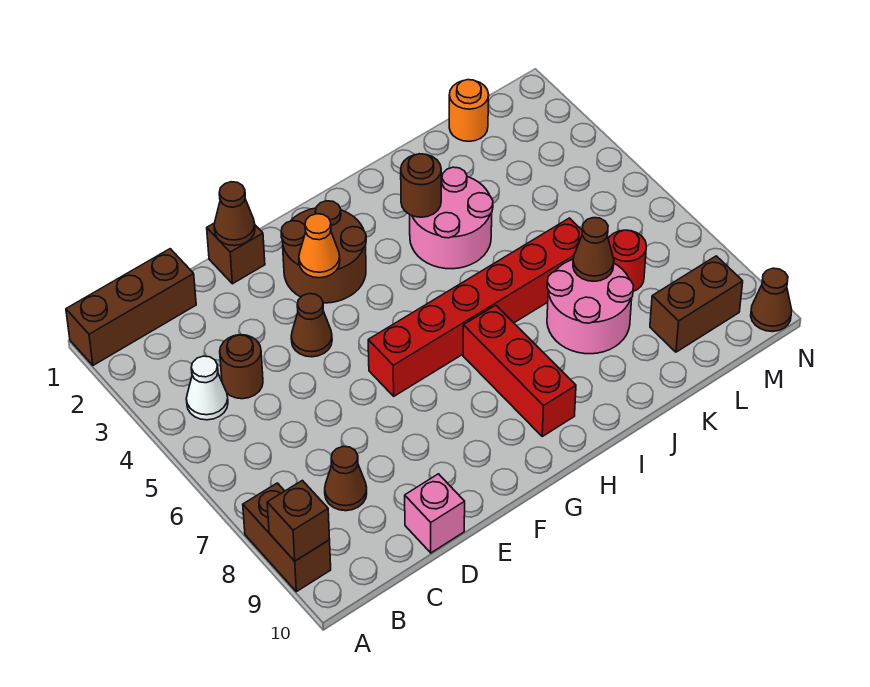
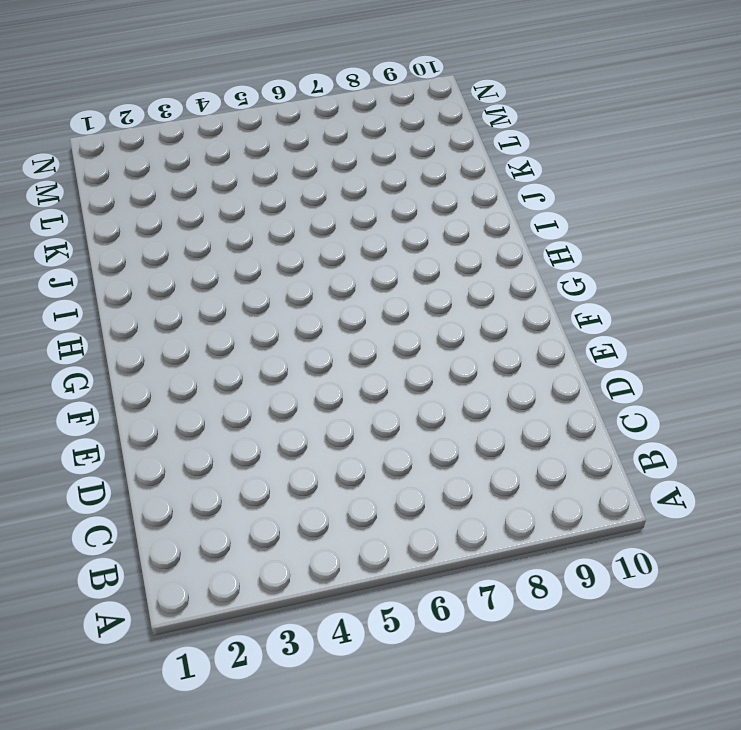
none -> brown brick A1:C1 level 1
none -> brown brick A8:A9 level 1
none -> white cone B4 level 1

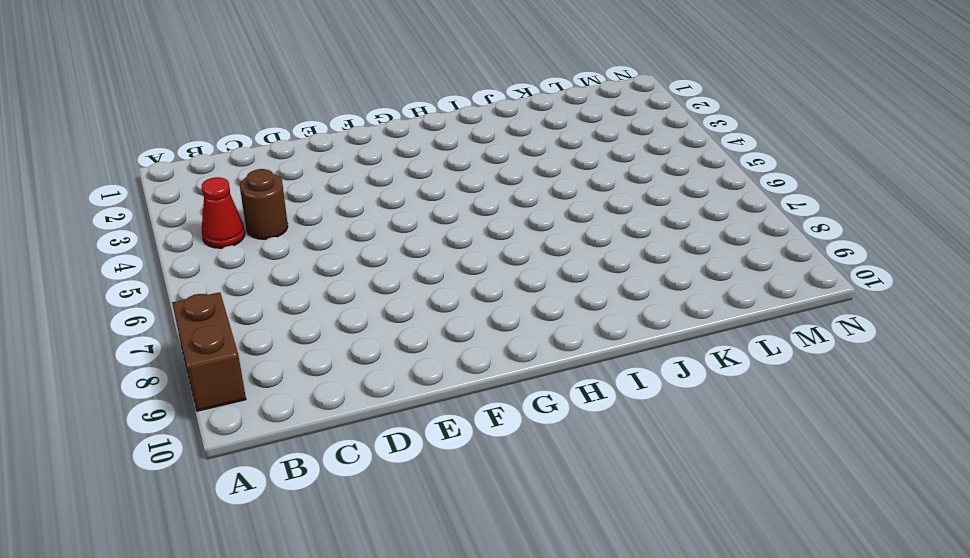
red cone B4 level 1 -> white cone B4 level 1
none -> brown brick A1:C1 level 1
none -> brown cone C8 level 1
none -> pink brick D10 level 1

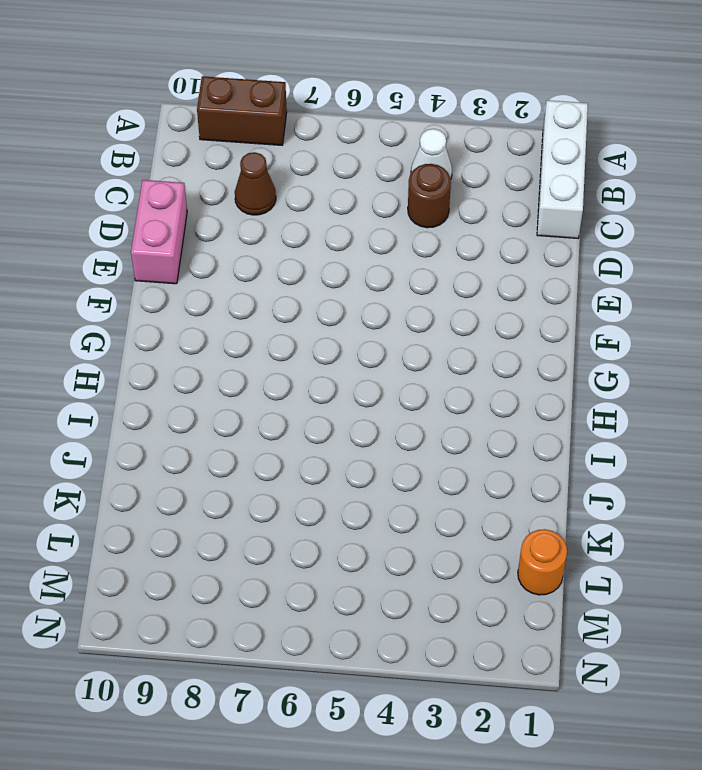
white brick A1:C1 level 1 -> brown brick A1:C1 level 1
pink brick D10:E10 level 1 -> pink brick D10 level 1
none -> brown brick E1 level 1
none -> brown cone E4 level 1
none -> brown round brick F2:G3 level 1

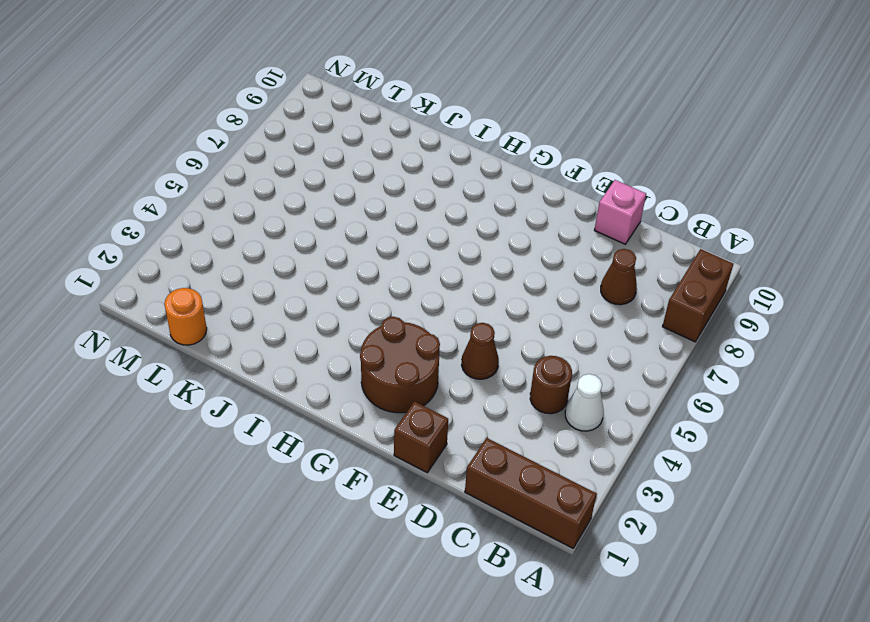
none -> red brick F6:K6 level 1
none -> red brick H7:H9 level 1
none -> pink round brick I3:J4 level 1

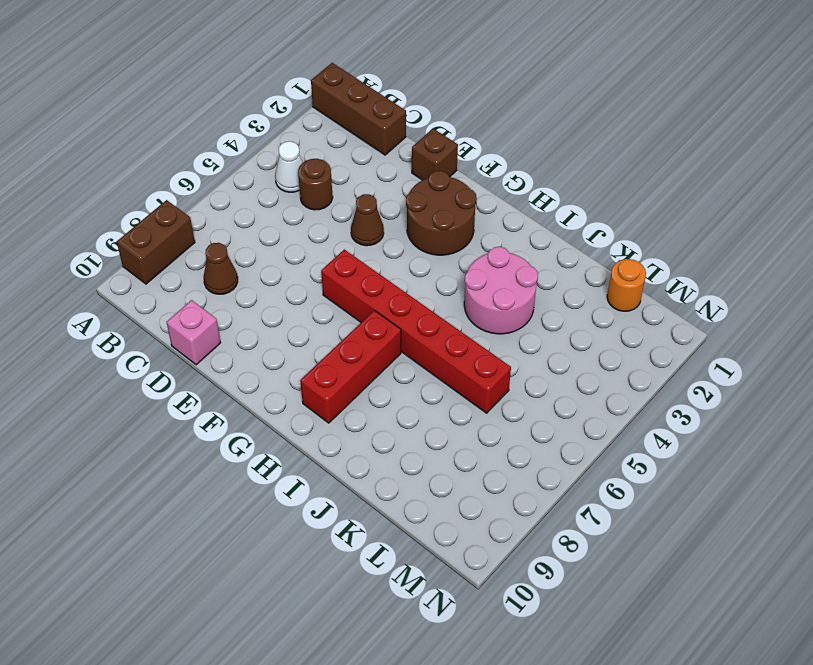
none -> pink round brick J7:K8 level 1
none -> red round brick L7 level 1
none -> brown brick L9:M9 level 1

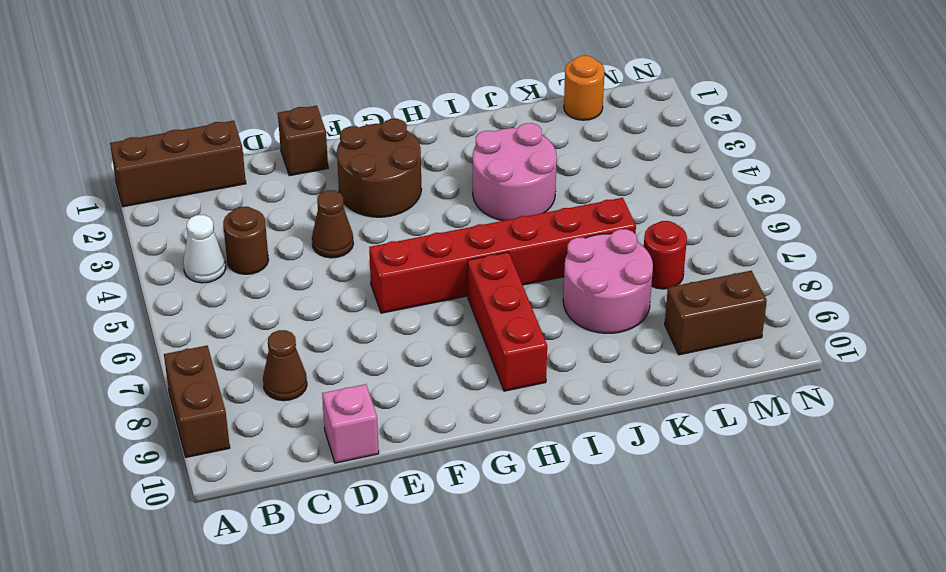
none -> brown cone N10 level 1
none -> brown brick A9 level 2
none -> brown cone E1 level 2

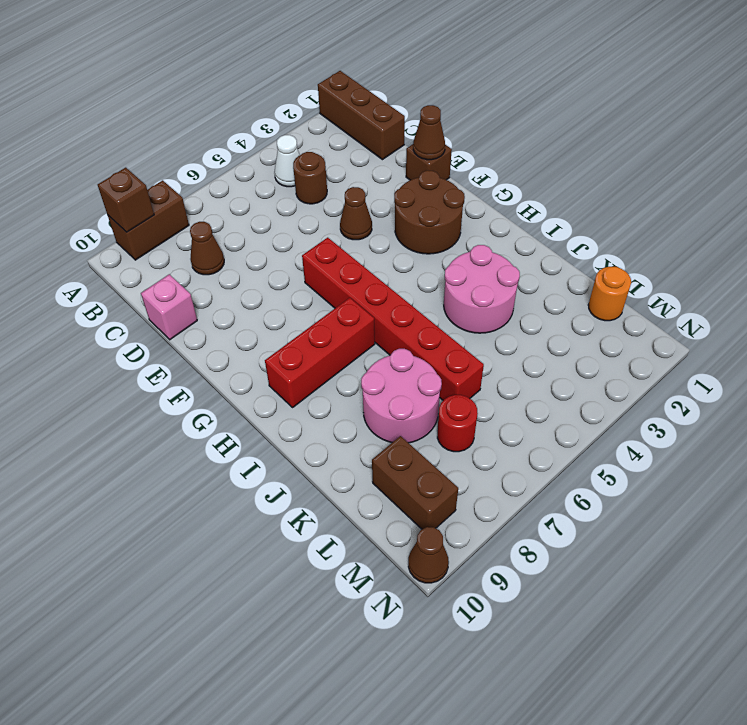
none -> orange cone F3 level 2
none -> brown round brick I3 level 2
none -> brown cone K7 level 2

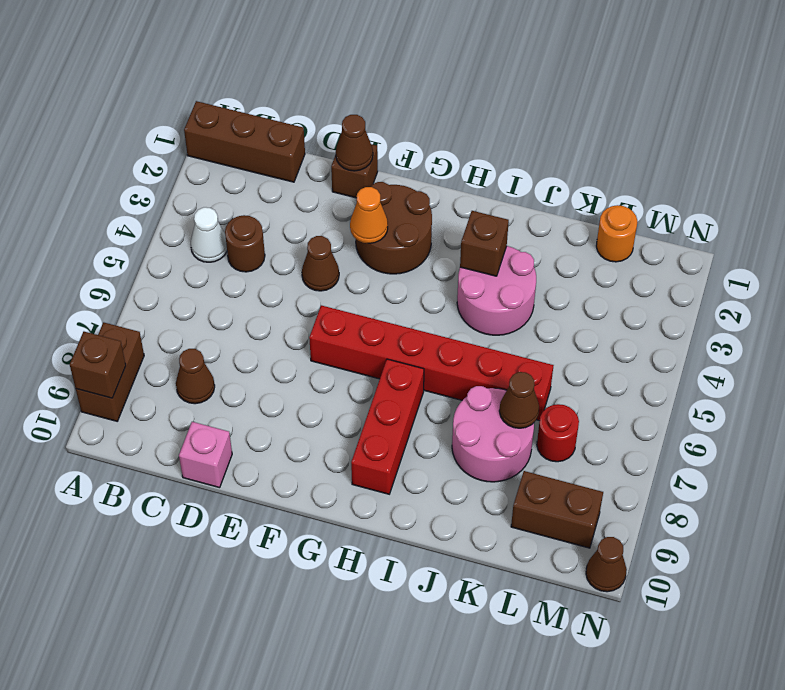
brown brick I3 level 2 -> brown round brick I3 level 2

